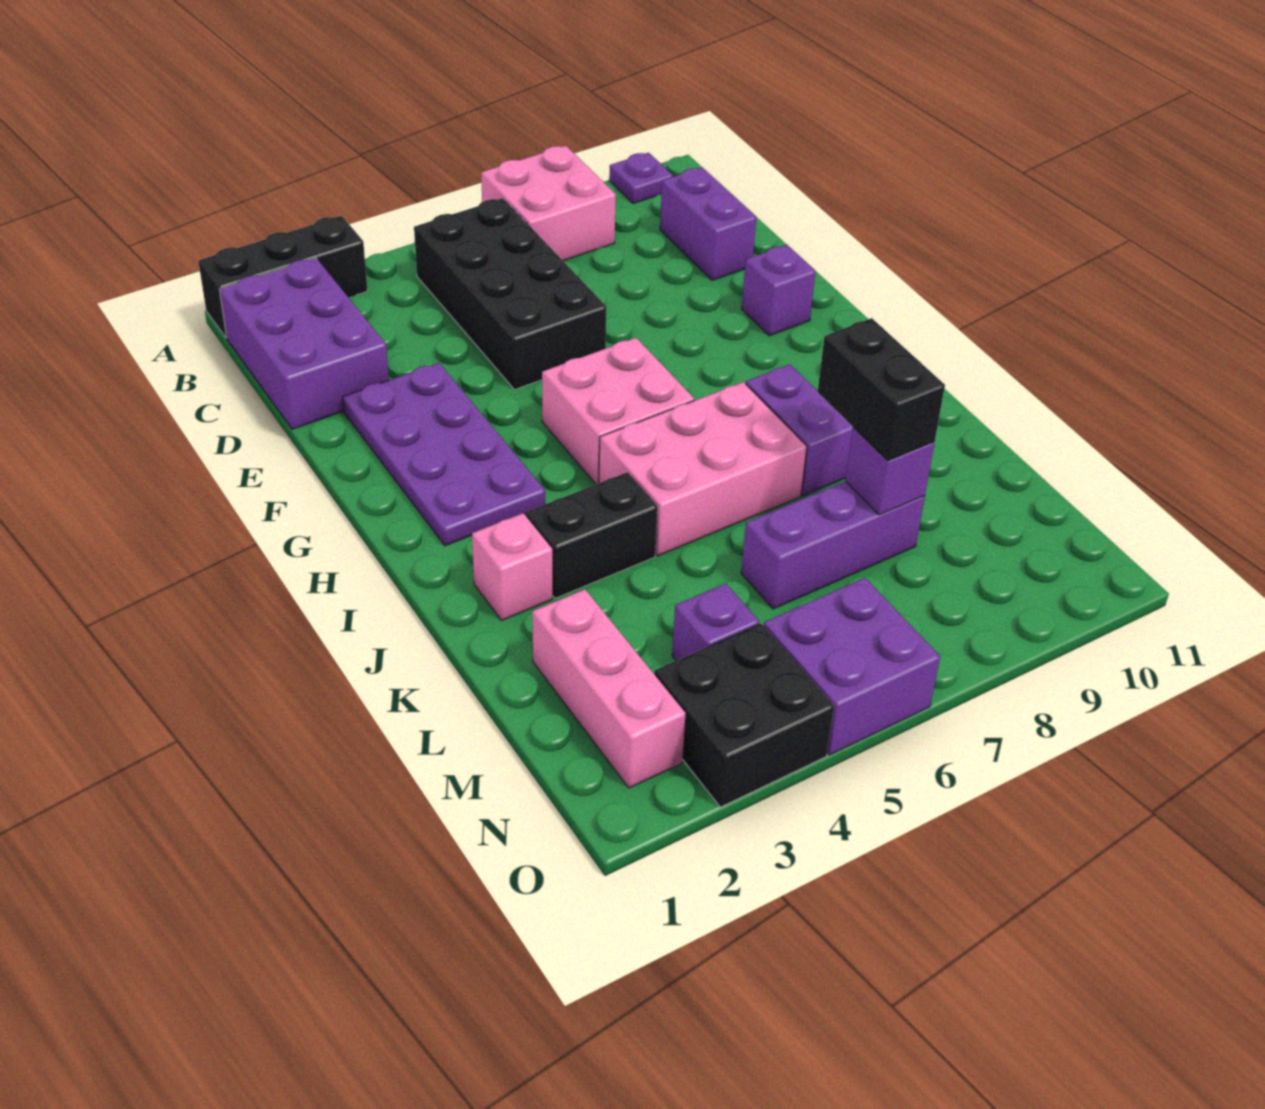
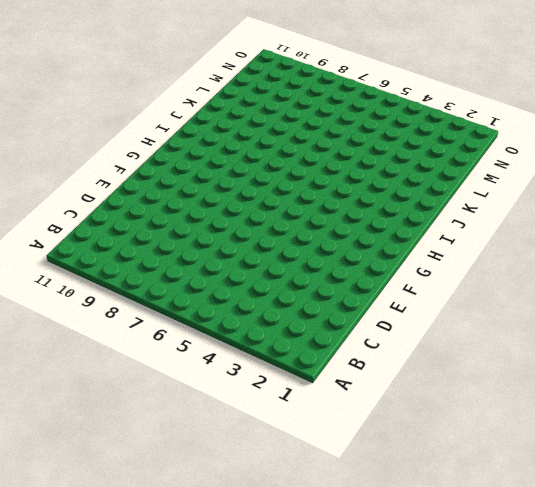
none -> black brick A1:A3 level 1
none -> pink brick A7:B8 level 1
none -> purple plate A10 level 1

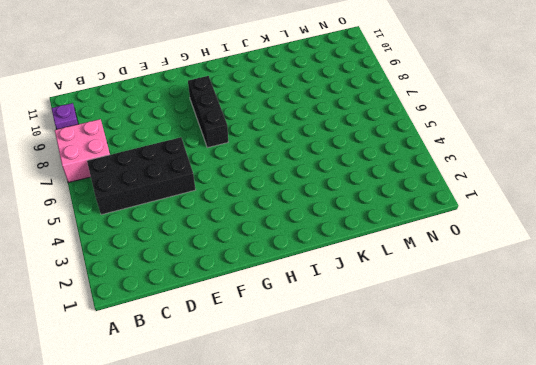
black brick G7:G9 level 1 -> black brick A1:A3 level 1
none -> purple brick B1:D2 level 1
none -> purple brick C10:D10 level 1
none -> purple plate E2:H3 level 1

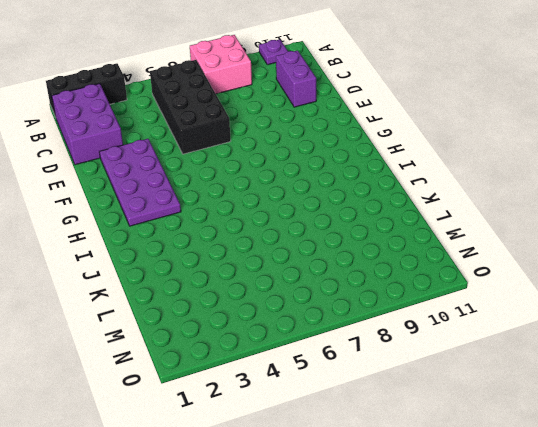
none -> purple brick F10 level 1
none -> pink brick G5:H6 level 1
none -> pink brick I5:J7 level 1

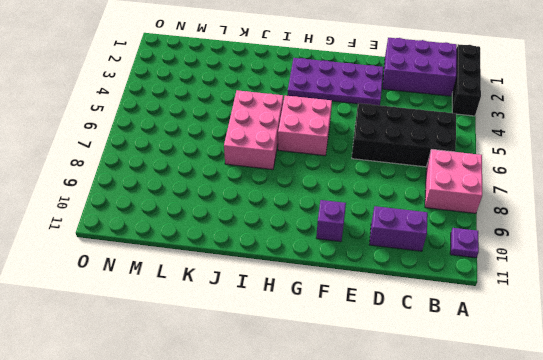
none -> purple brick I8:J8 level 1
none -> pink brick J2 level 1
none -> black brick J3:J4 level 1

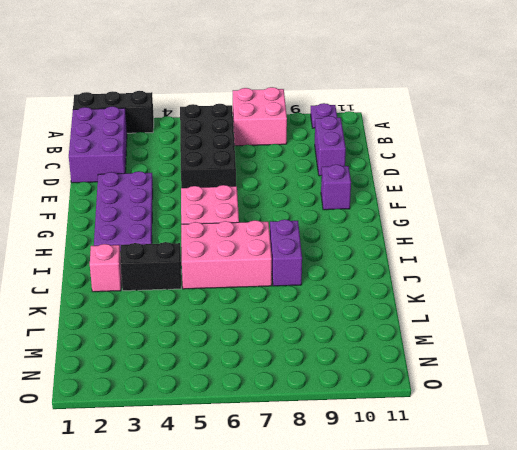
none -> pink brick L2:N2 level 1
none -> purple brick L6:L8 level 1
none -> purple brick M4 level 1

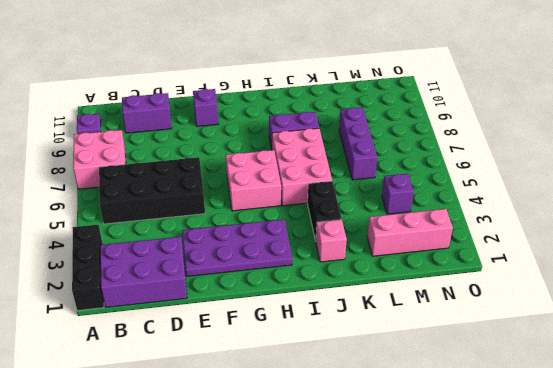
none -> black brick N3:O4 level 1
none -> purple brick N5:O6 level 1
none -> purple brick L8 level 2

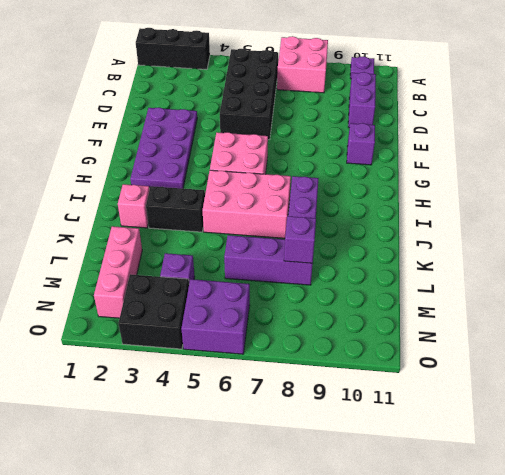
none -> purple brick B1:D2 level 1
none -> black brick K8:L8 level 3

